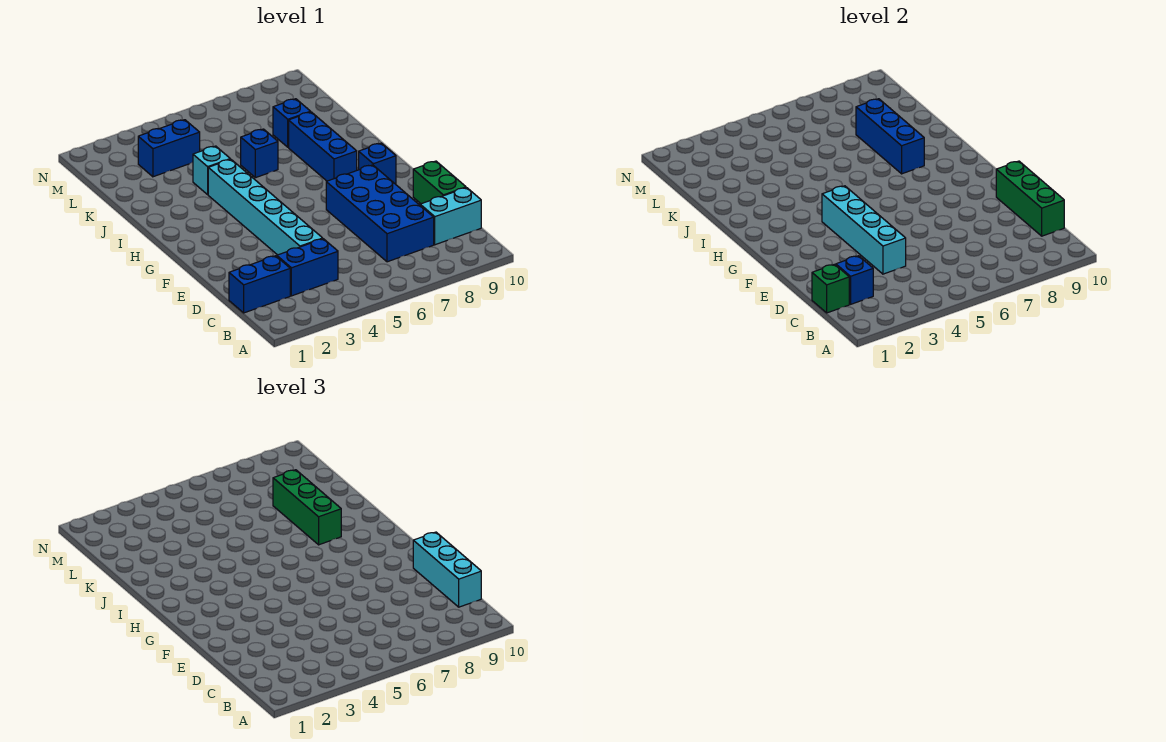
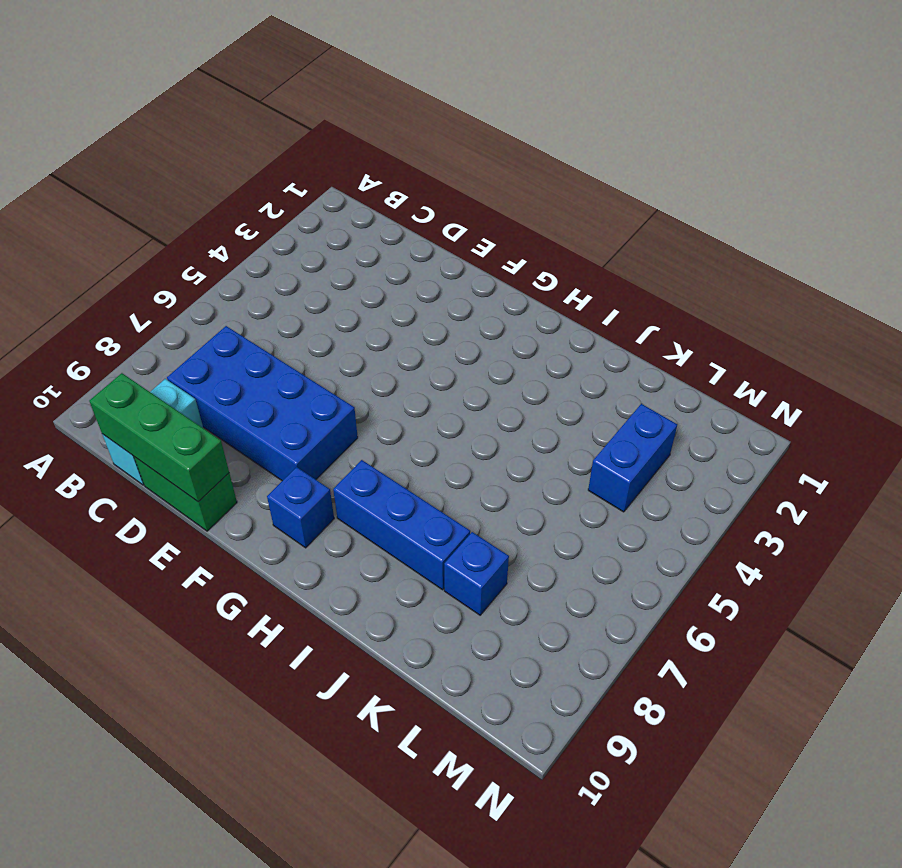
none -> blue brick C1:C2 level 1
none -> blue brick C3:C4 level 1
none -> cyan brick D4:I4 level 1

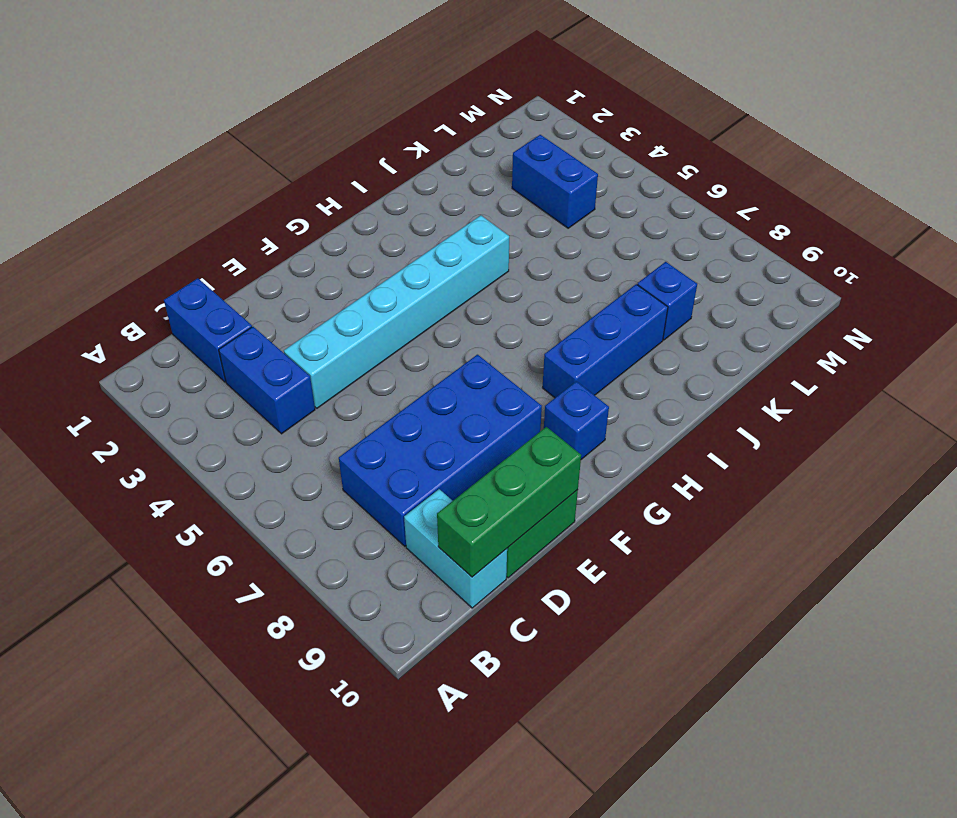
none -> cyan brick J4 level 1
none -> blue brick J6 level 1
none -> green brick C1 level 2

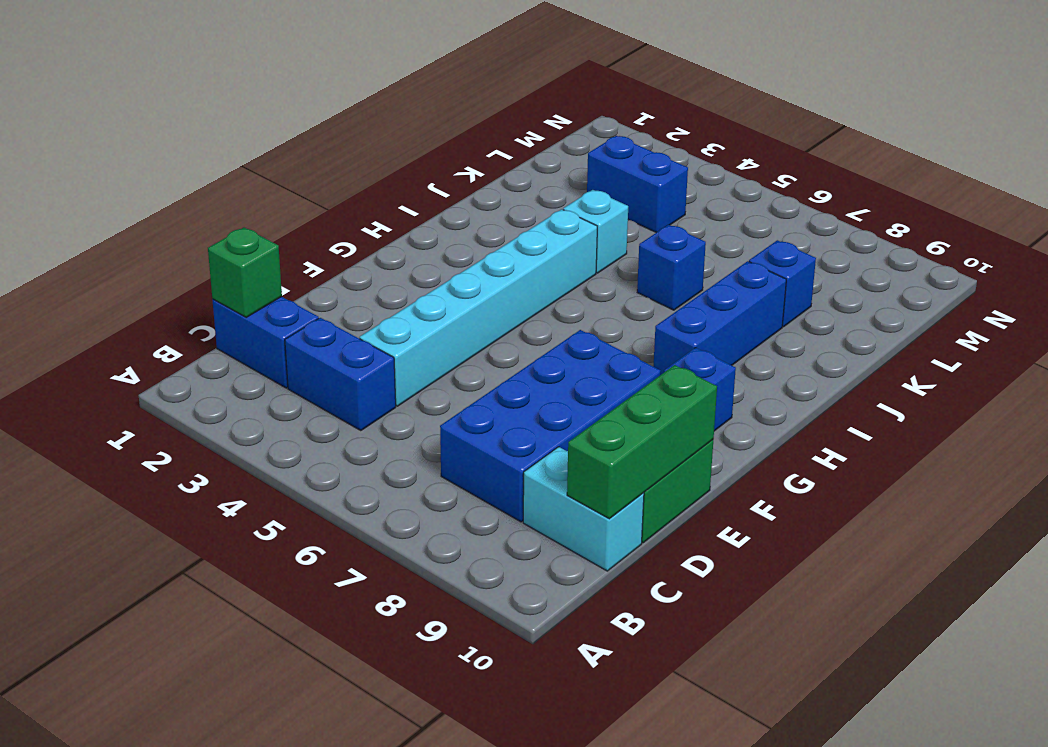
none -> blue brick C2 level 2
none -> cyan brick D4:G4 level 2
none -> blue brick I8:K8 level 2

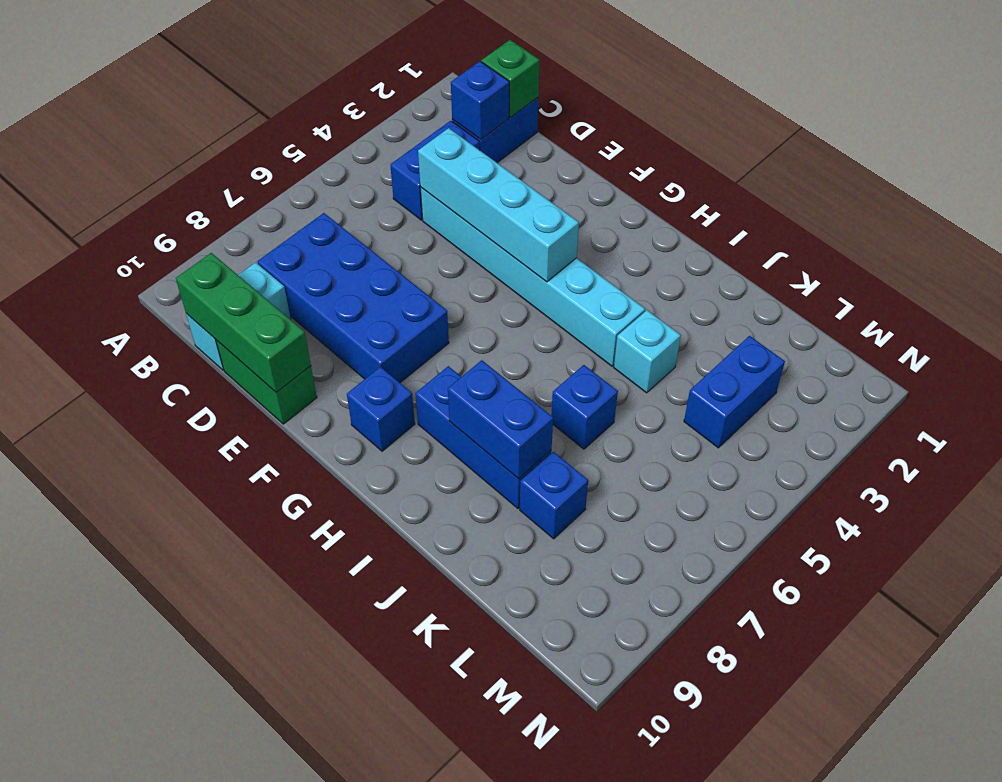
blue brick I8:J8 level 2 -> blue brick I8:K8 level 2
none -> cyan brick C10:E10 level 3
none -> green brick I8:K8 level 3

